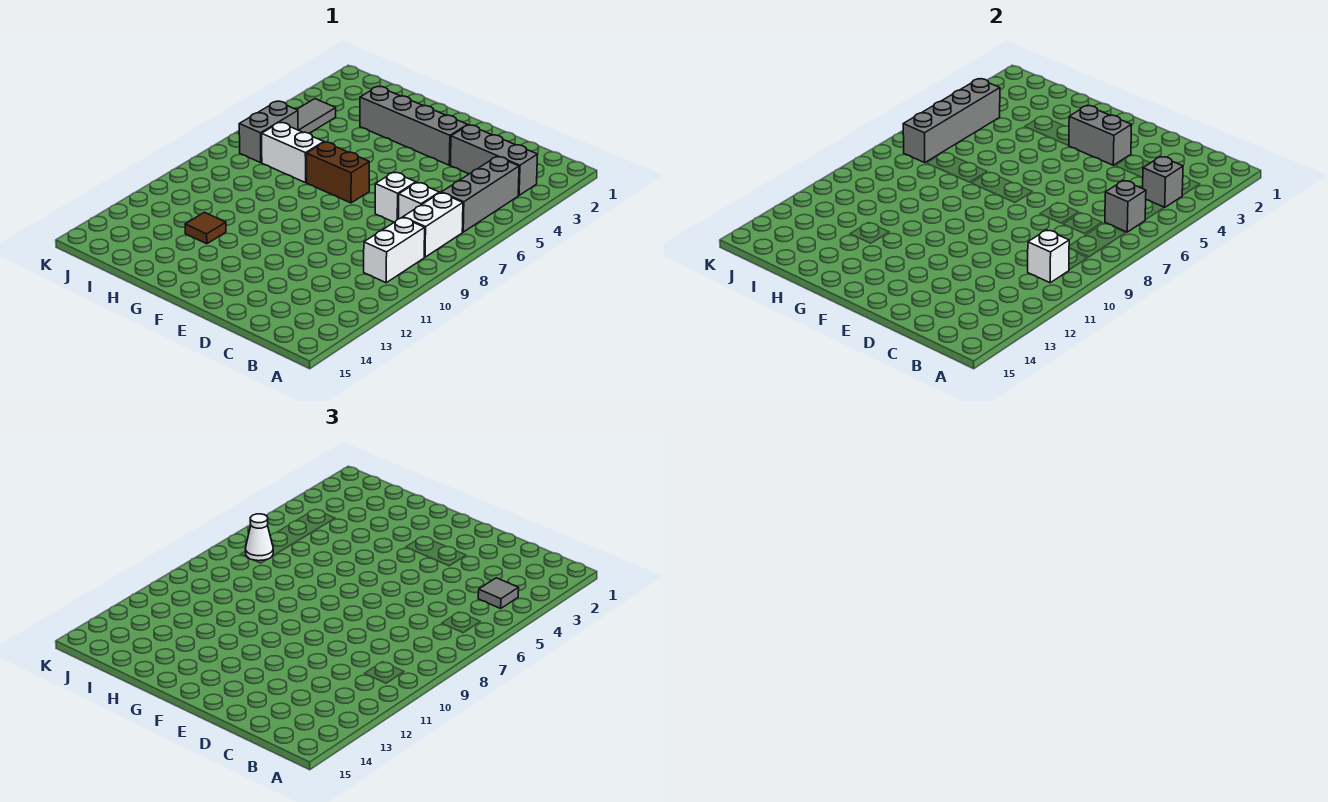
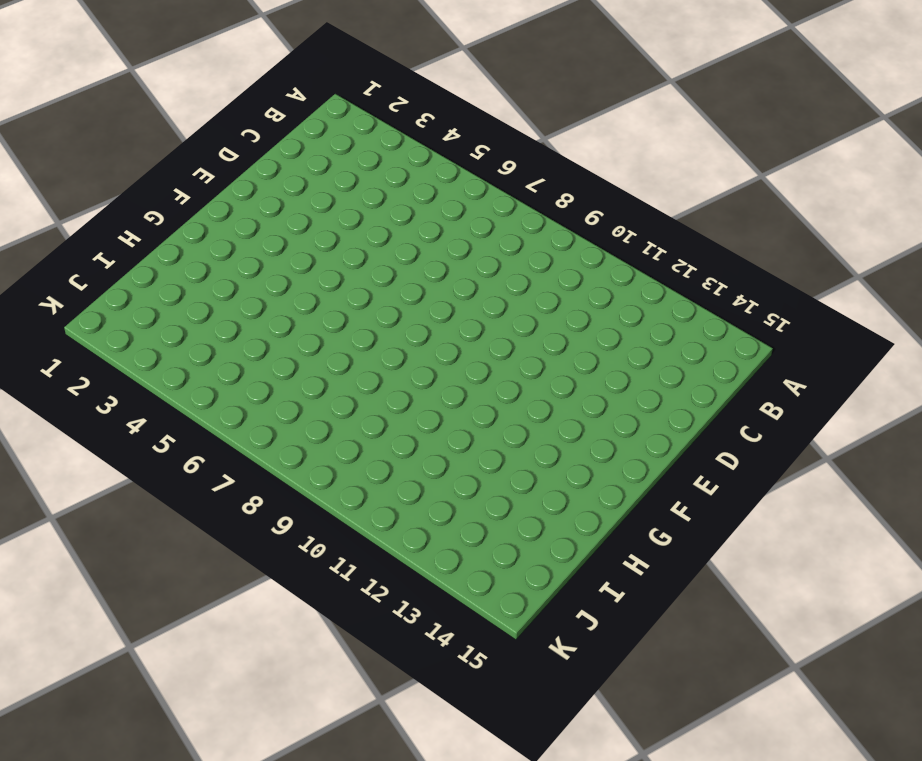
none -> grey brick B3:D3 level 1
none -> grey brick B4:B6 level 1
none -> white brick B7:B8 level 1

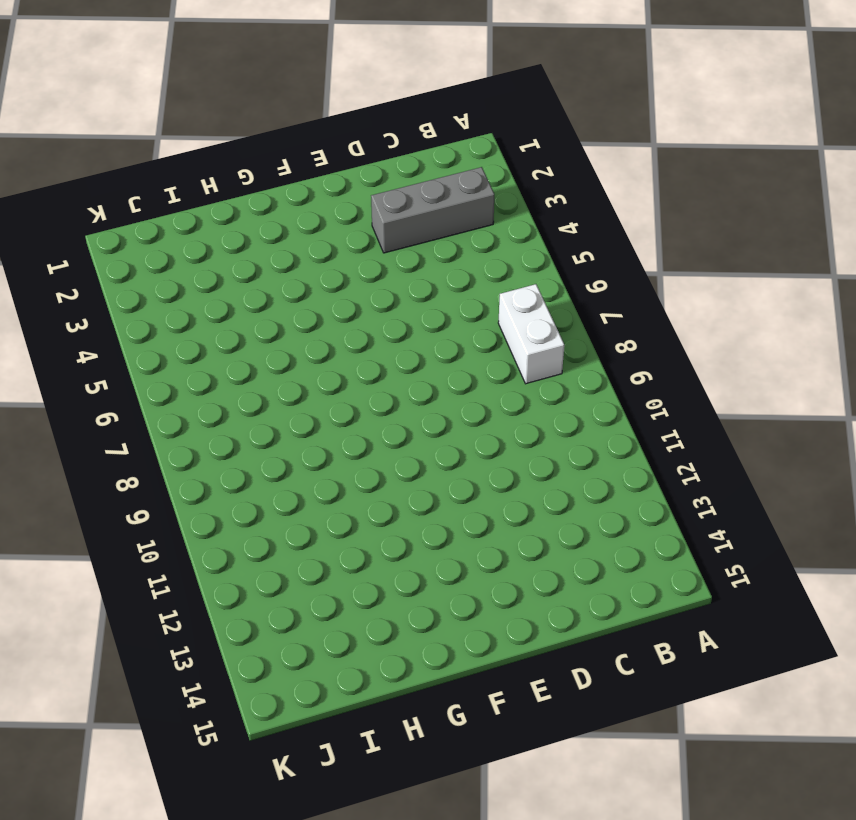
none -> grey brick B4:B6 level 1
none -> white brick B9:B10 level 1
none -> white brick C7 level 1

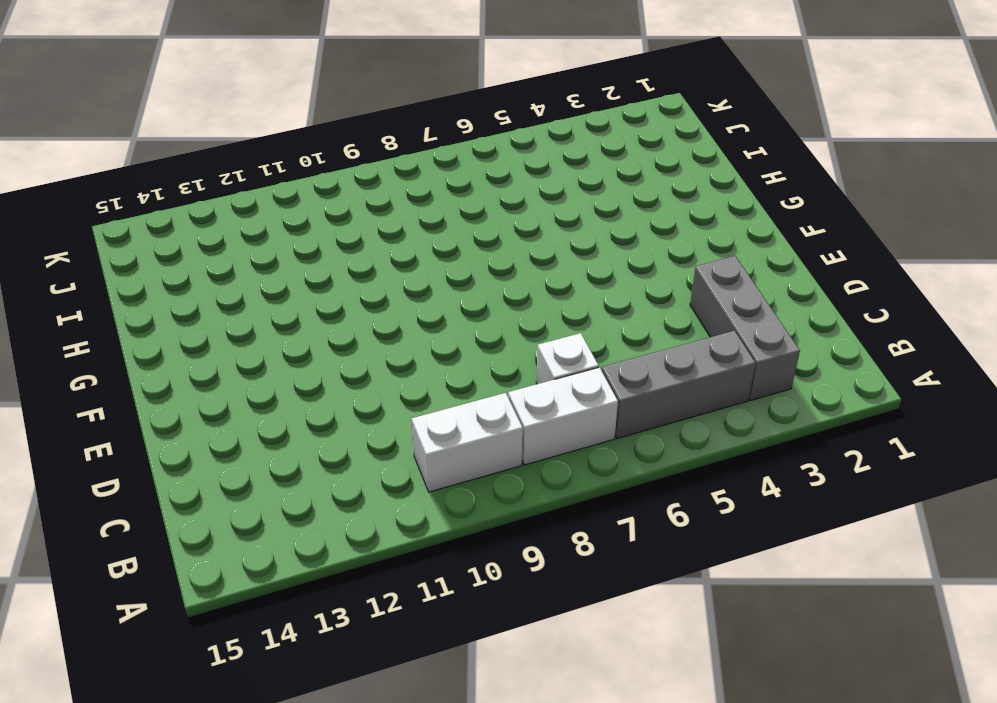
none -> white brick D7 level 1
none -> grey brick E3:H3 level 1
none -> brown brick F7:G7 level 1

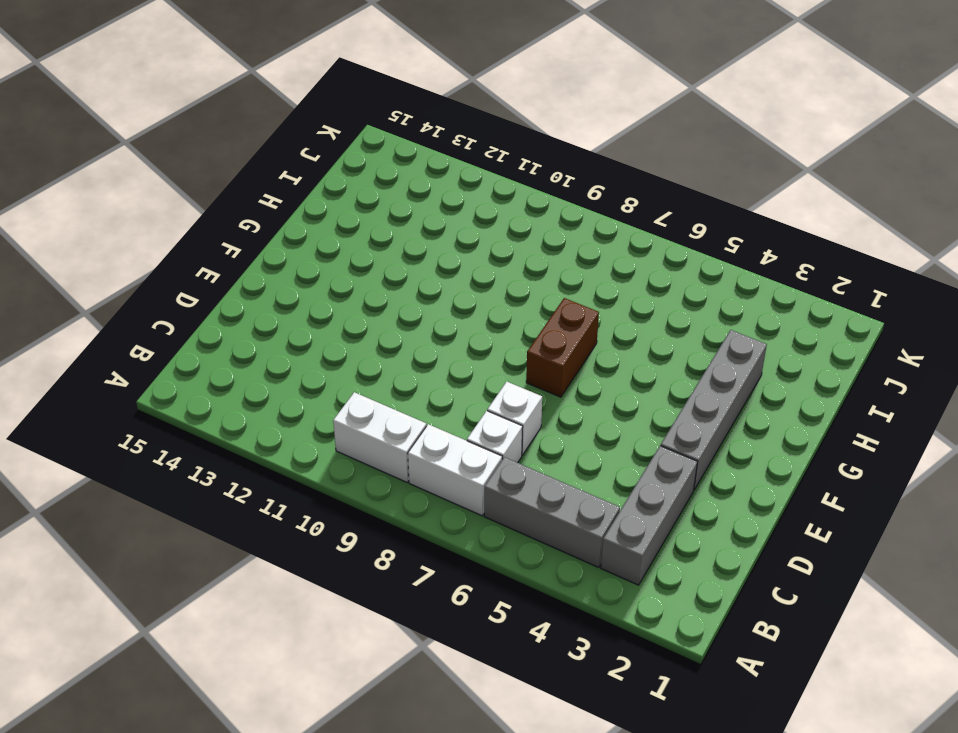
none -> white brick H7:I7 level 1
none -> brown tile H12 level 1
none -> grey tile J4:J5 level 1

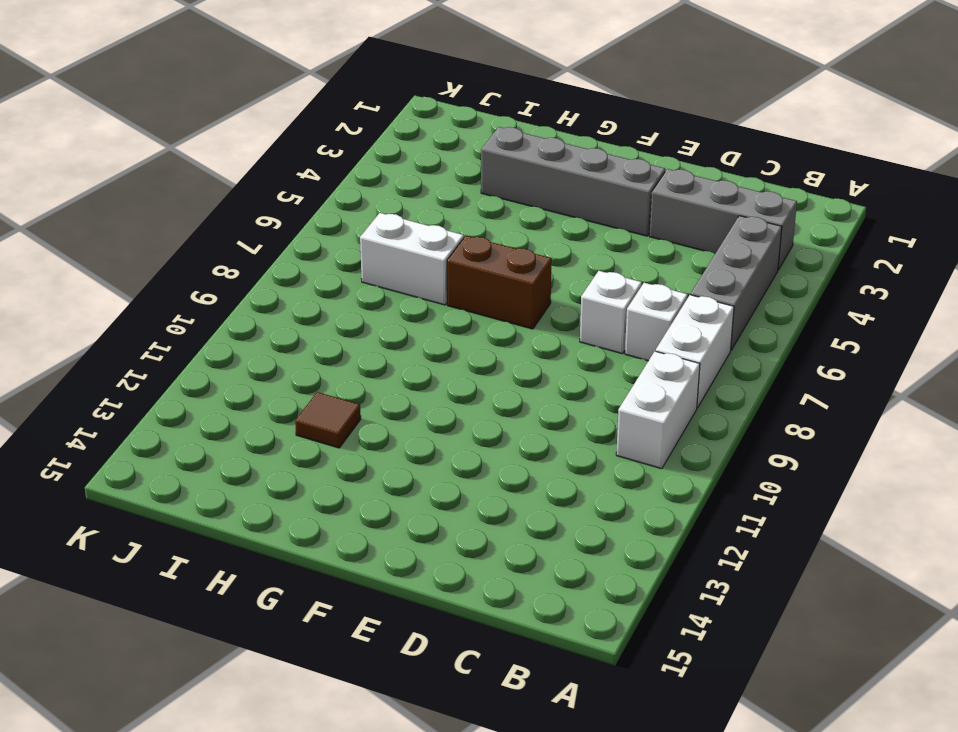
none -> grey tile J4:J5 level 1
none -> grey brick J6:J7 level 1
none -> grey brick B4 level 2

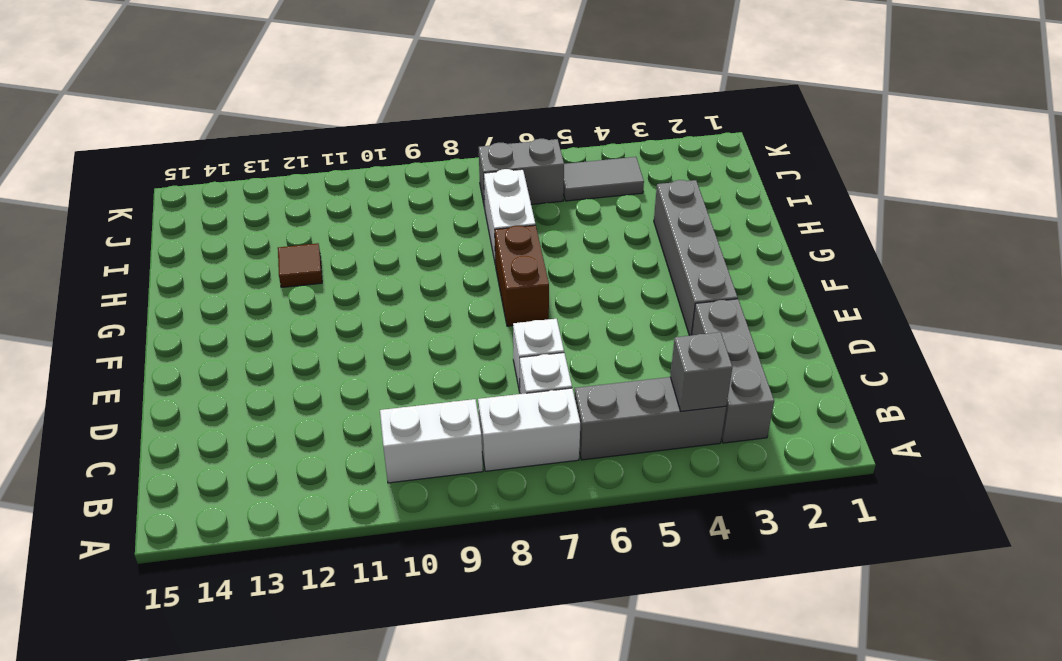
none -> grey brick B6 level 2
none -> white brick B10 level 2
none -> grey brick E3:F3 level 2

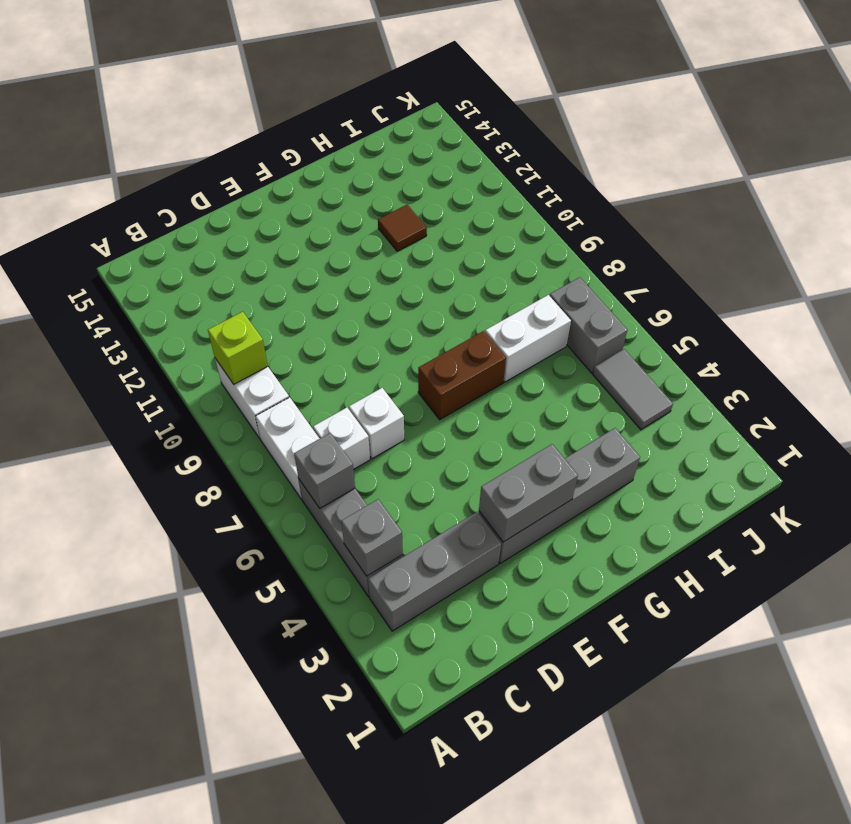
lime brick B10 level 2 -> white brick B10 level 2
none -> grey brick J4:J7 level 2
none -> grey tile B4 level 3
none -> white cone J7 level 3

